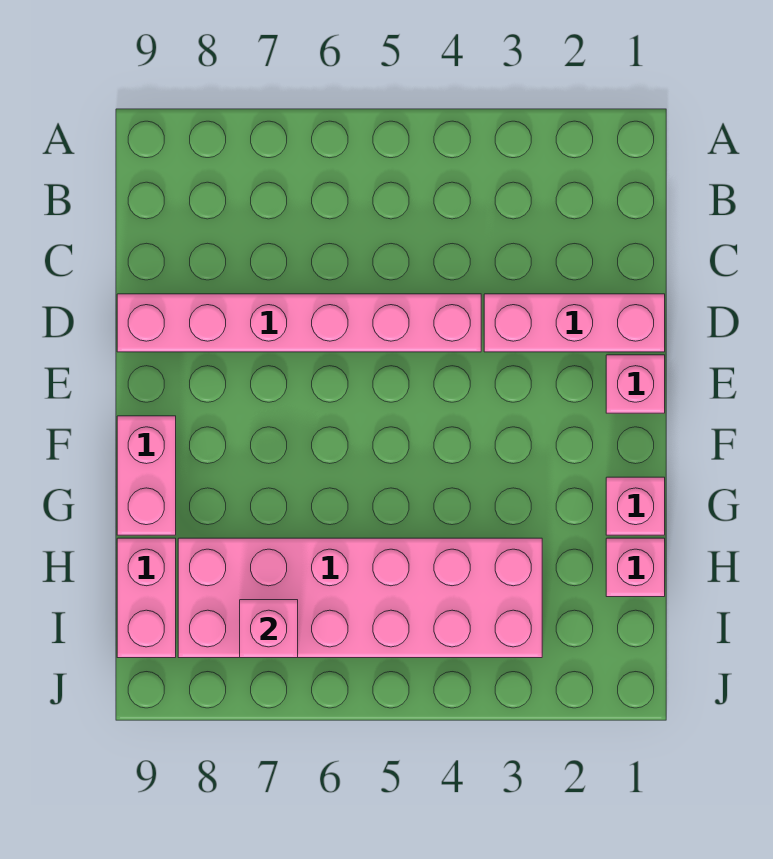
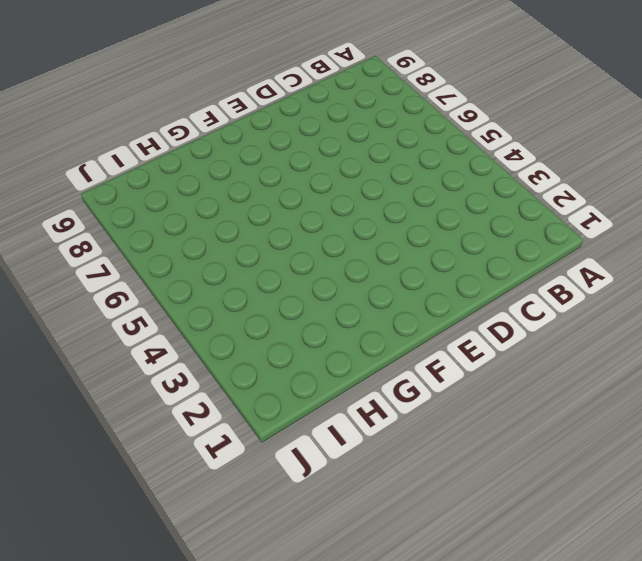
none -> pink brick D1:D3 level 1
none -> pink brick D4:D9 level 1

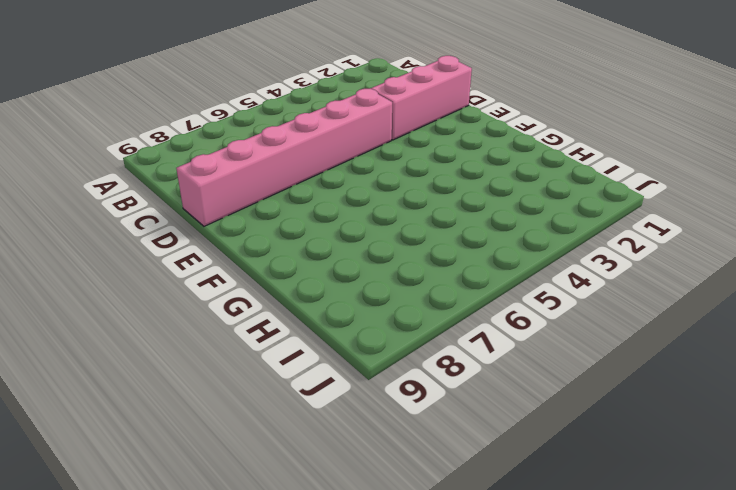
none -> pink brick E1 level 1
none -> pink brick F9:G9 level 1

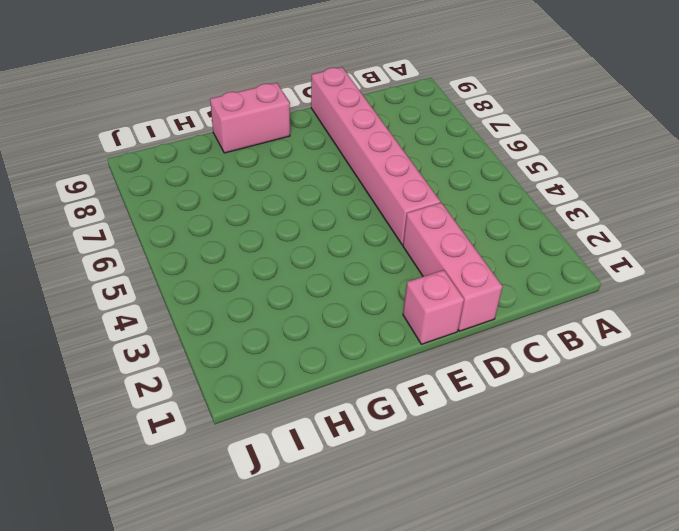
none -> pink brick G1 level 1
none -> pink brick H1 level 1

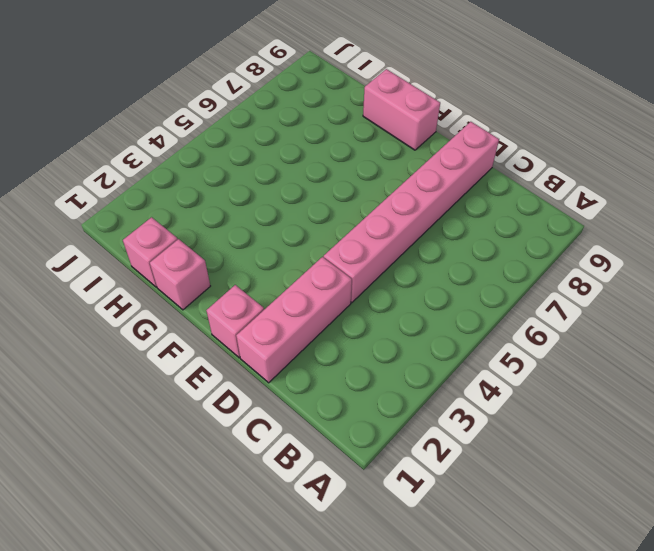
none -> pink brick H3:I8 level 1
none -> pink brick H9:I9 level 1

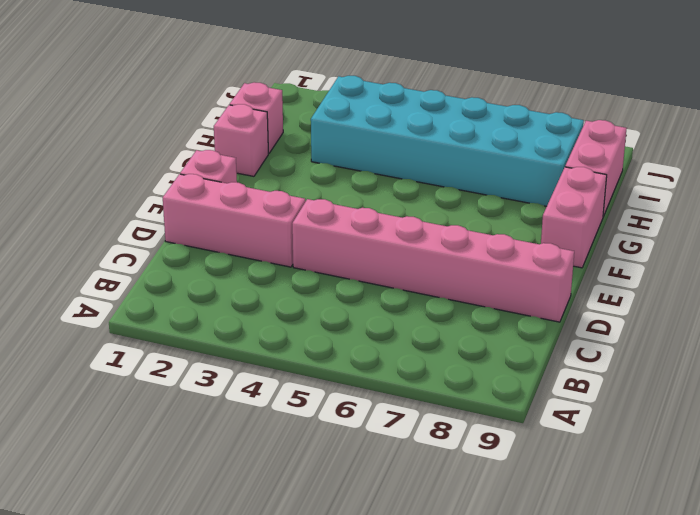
cyan brick H3:I8 level 1 -> pink brick H3:I8 level 1
none -> pink brick I7 level 2

